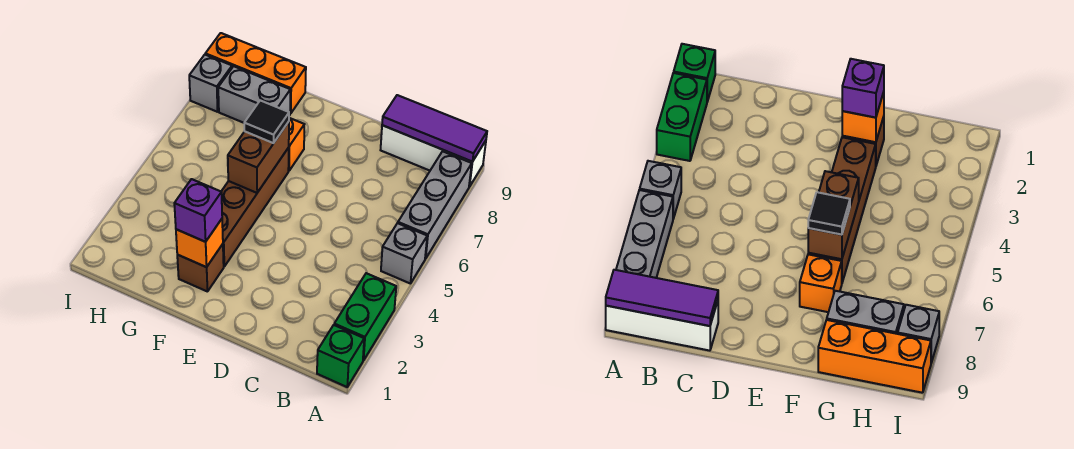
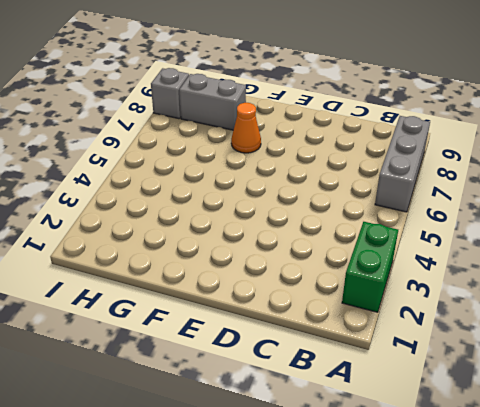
orange cone F7 level 1 -> orange brick F7 level 1
none -> green brick A1 level 1
none -> grey brick A5 level 1
none -> white brick A9:C9 level 1

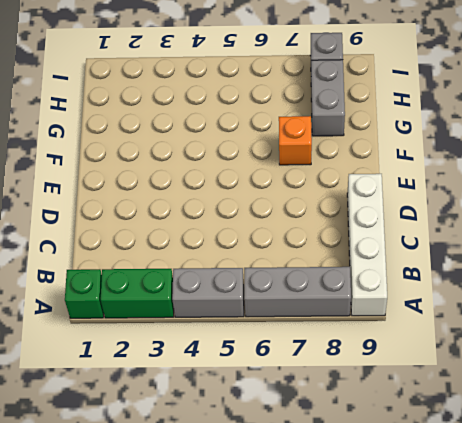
grey brick A4:A5 level 1 -> grey brick A5 level 1
white brick A9:D9 level 1 -> white brick A9:C9 level 1
none -> brown brick F2 level 1
none -> brown brick F3:F6 level 1
none -> orange brick G9:I9 level 1

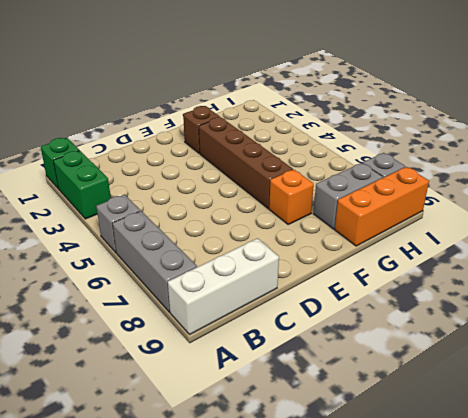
none -> purple tile A9:C9 level 2
none -> orange brick F2 level 2
none -> brown brick F5:F6 level 2

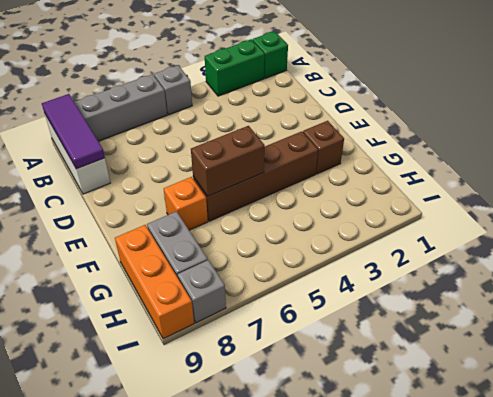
none -> orange brick F2 level 2
none -> purple brick F2 level 3
none -> black tile F6 level 3

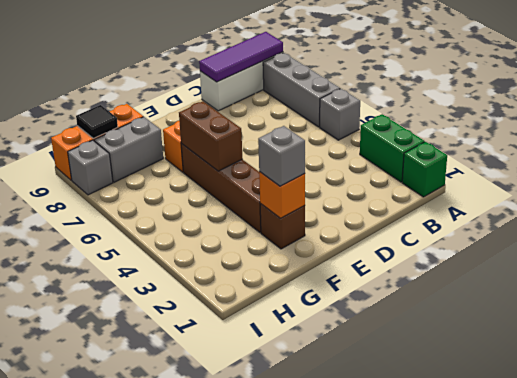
grey brick F2 level 3 -> purple brick F2 level 3
black tile H9 level 2 -> black tile F6 level 3

